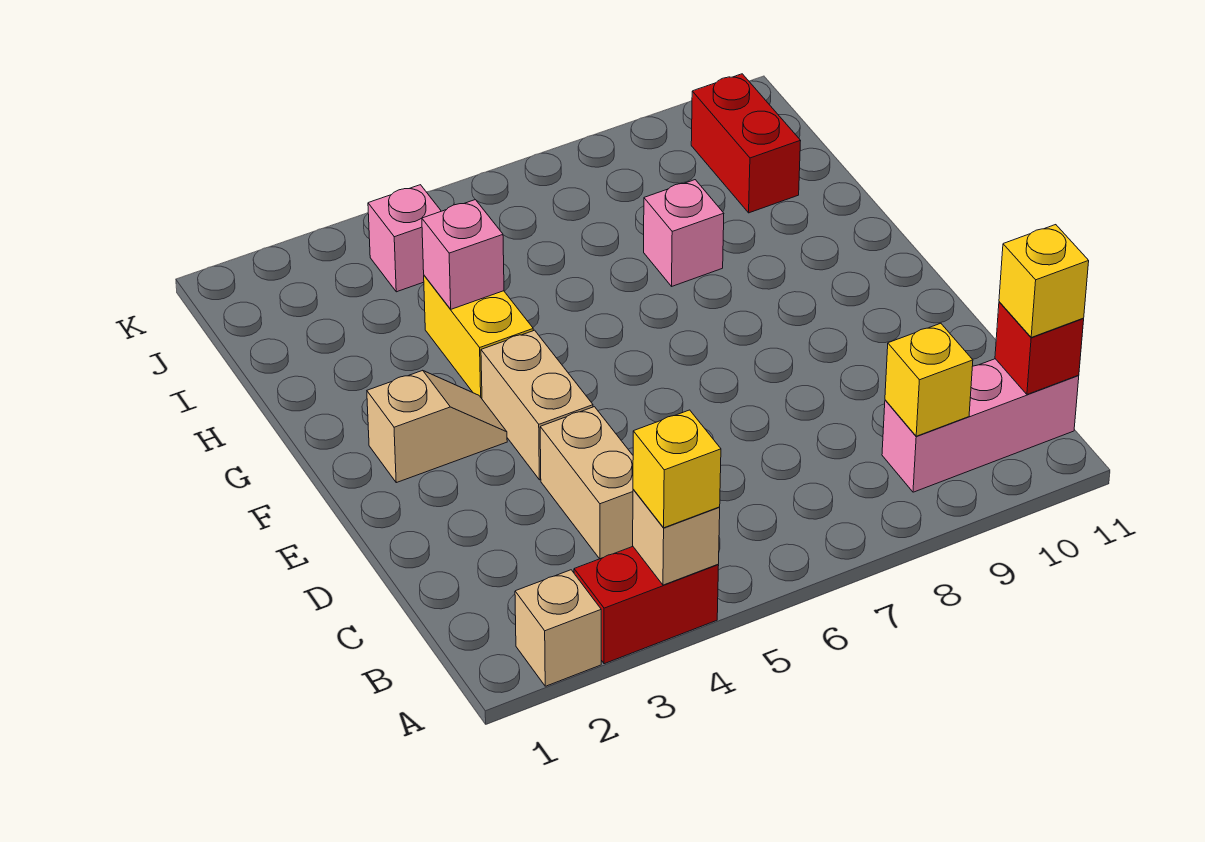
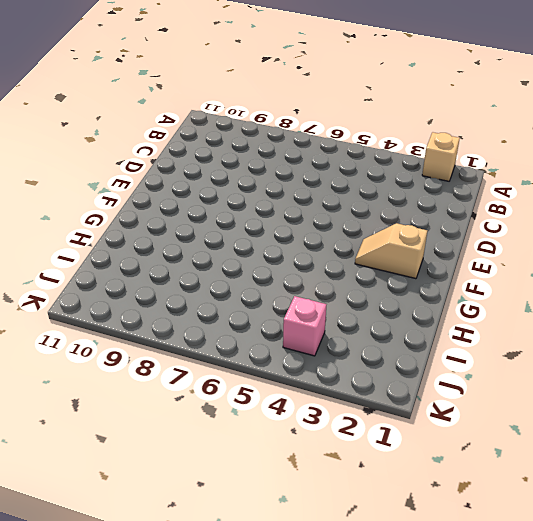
none -> red brick A3:A4 level 1
none -> pink brick B9:B11 level 1
none -> tan brick C4:D4 level 1

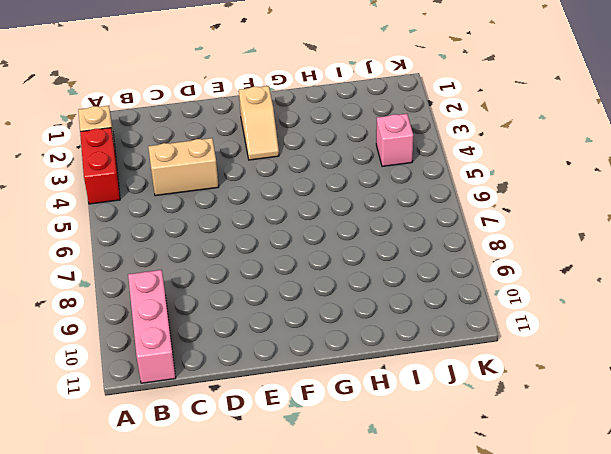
none -> tan brick E4:F4 level 1
none -> yellow brick G4:H4 level 1
none -> pink brick H8 level 1

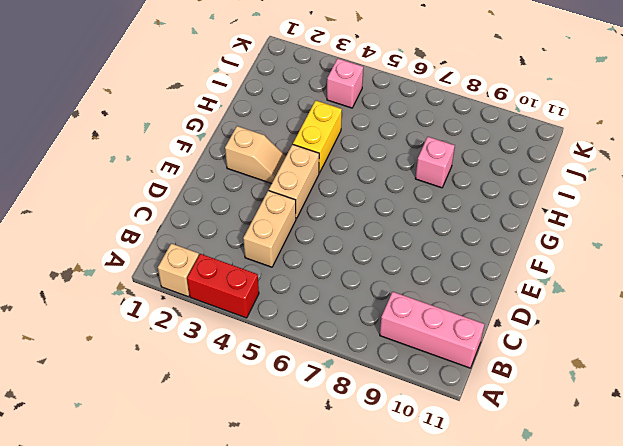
none -> red brick I10:J10 level 1
none -> tan brick A4 level 2
none -> yellow brick B9 level 2

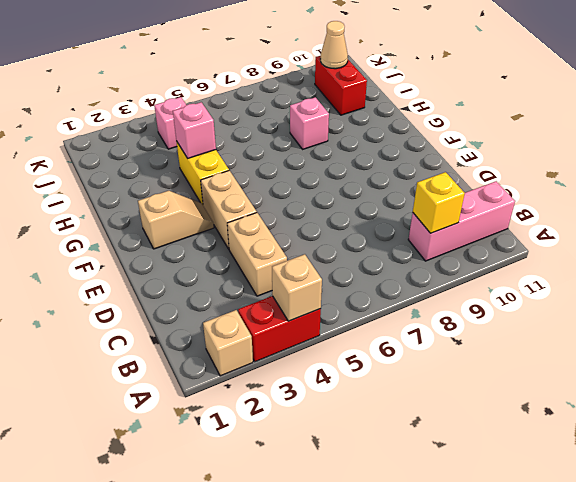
tan cone J10 level 2 -> none
none -> red brick B11 level 2
none -> yellow brick A4 level 3
none -> yellow brick B11 level 3

